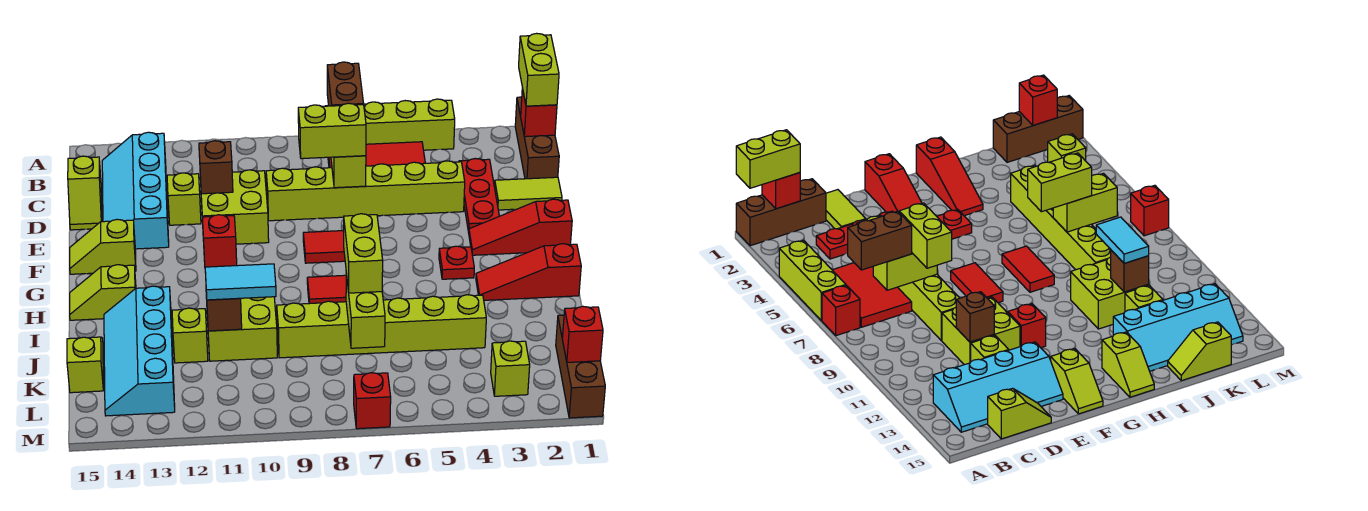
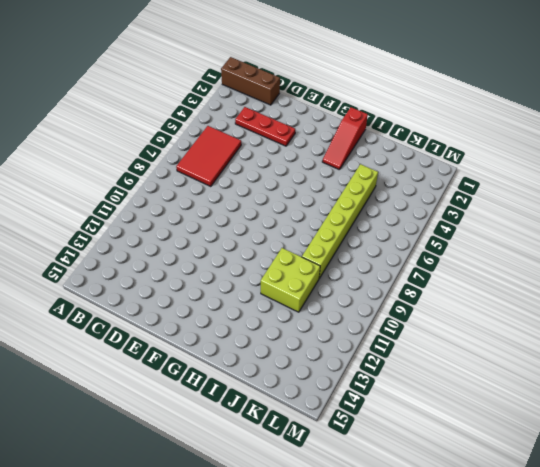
none -> lime brick A4:A6 level 1
none -> red brick A7 level 1
none -> cyan slope B13:E14 level 1 top 13
none -> lime slope C15:D15 level 1 top C

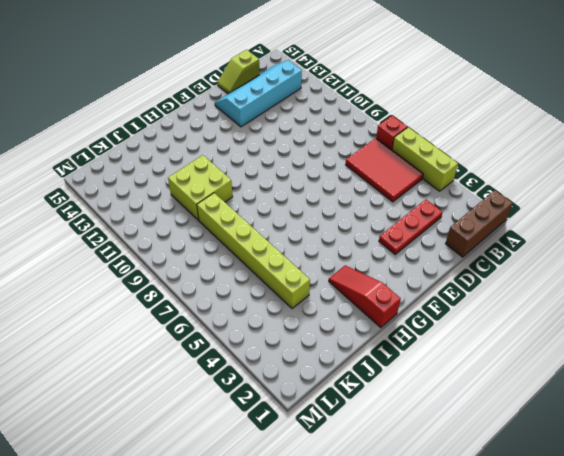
none -> lime tile D1:D2 level 1
none -> lime brick D4:D9 level 1
none -> lime brick D10:E11 level 1
none -> lime brick D12 level 1

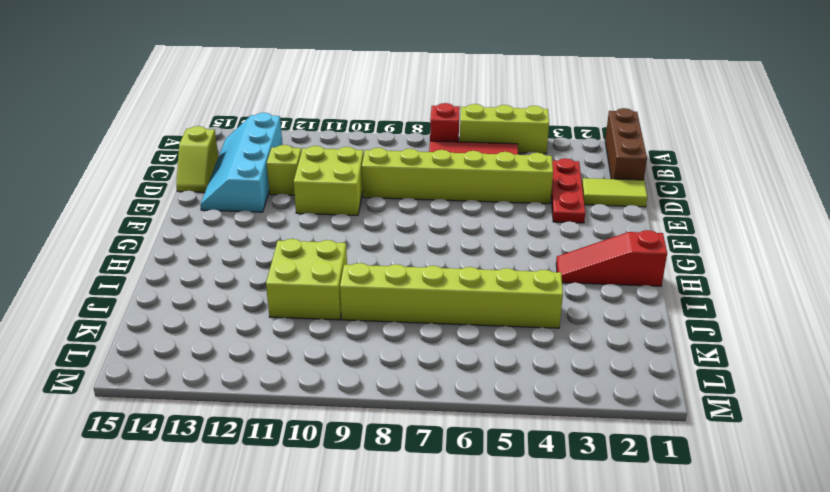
none -> red slope F1:F3 level 1 top 1
none -> red tile F7:F8 level 1
none -> red brick F11 level 1
none -> lime slope F14:F15 level 1 top 14

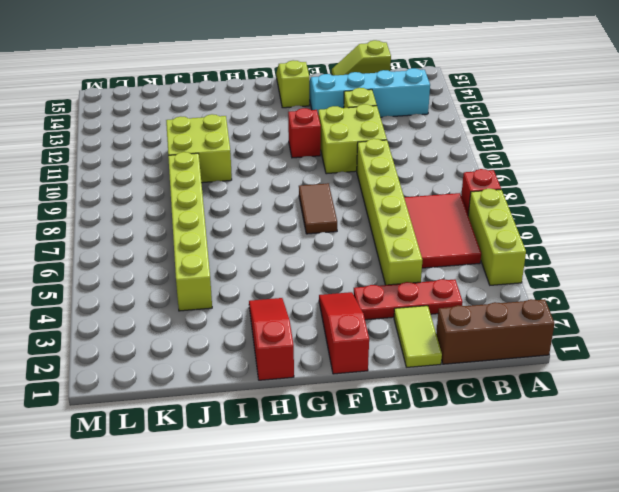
brown tile F7:F8 level 1 -> red tile F7:F8 level 1
none -> red plate G4 level 1
none -> red tile H7:H8 level 1
none -> lime slope H14:H15 level 1 top 14
none -> cyan slope I13:L14 level 1 top 13

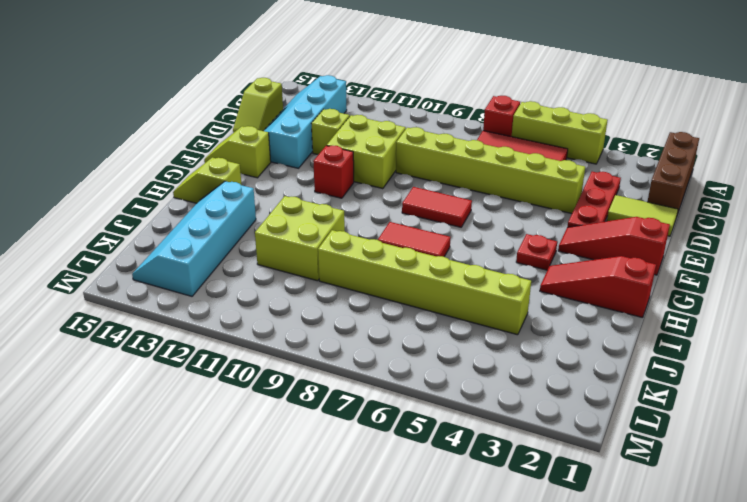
none -> lime brick J12 level 1
none -> lime slope J15:K15 level 1 top K
none -> brown brick K1:M1 level 1
none -> lime brick L3 level 1

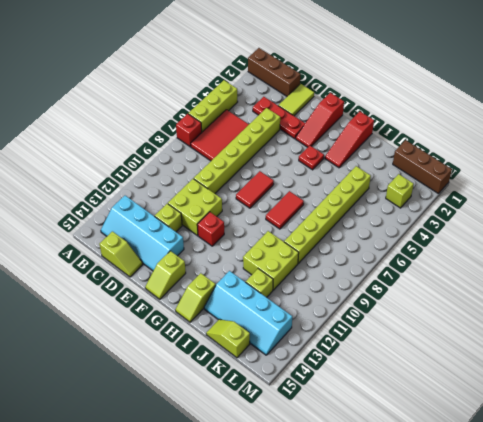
none -> red brick M7 level 1
none -> red brick B1 level 2
none -> lime brick C7:D7 level 2
none -> brown brick D11 level 2

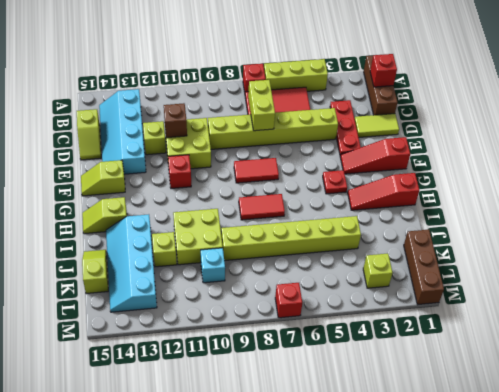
cyan brick K10 level 1 -> none
none -> lime brick J7:K7 level 2
none -> brown brick J11 level 2
none -> red brick L1 level 2
none -> lime brick A1:B1 level 3

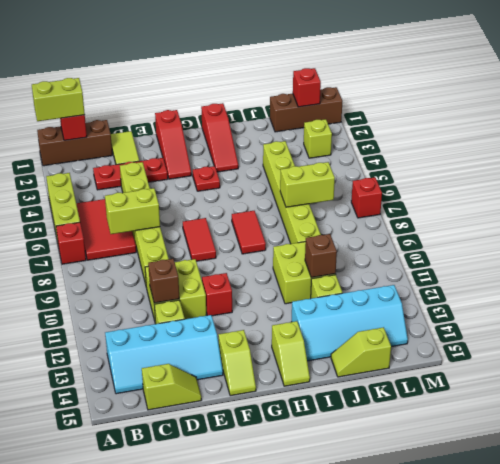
none -> brown brick B7:C7 level 3
none -> lime brick D7:D8 level 3
none -> lime brick I7:J7 level 3
none -> cyan tile J10:J11 level 3

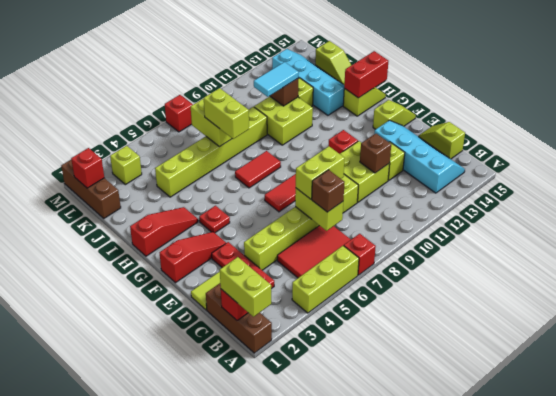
brown brick C7 level 3 -> brown brick B7:C7 level 3
red brick H14:H15 level 2 -> none

